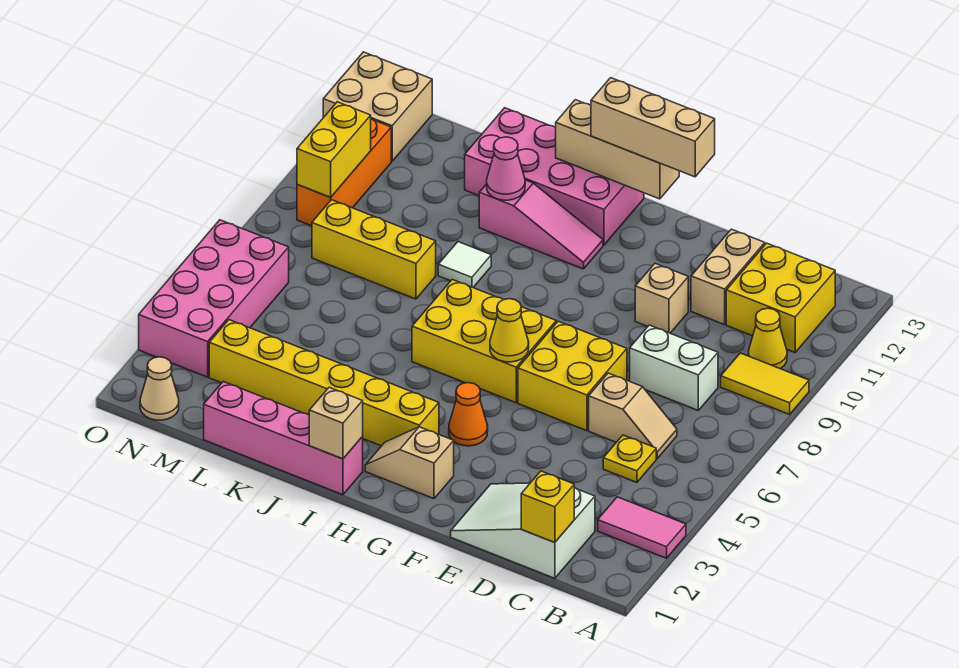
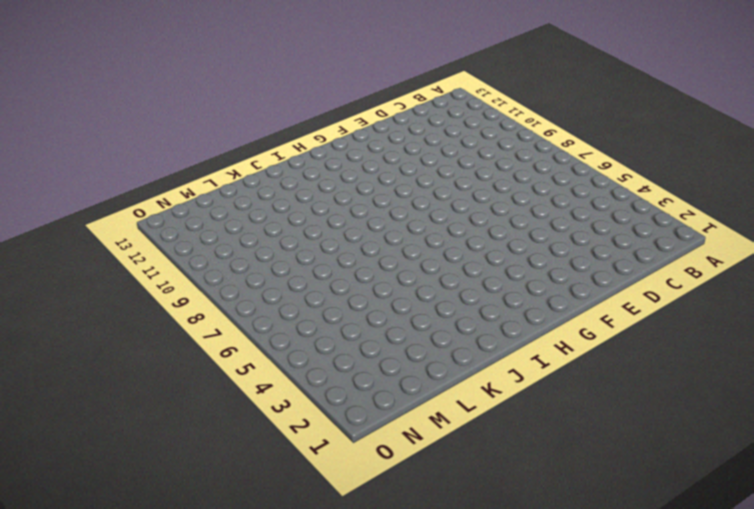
none -> pink tile A3:B3 level 1
none -> yellow tile A9:B9 level 1
none -> yellow cone B10 level 1
none -> yellow brick B11:C12 level 1

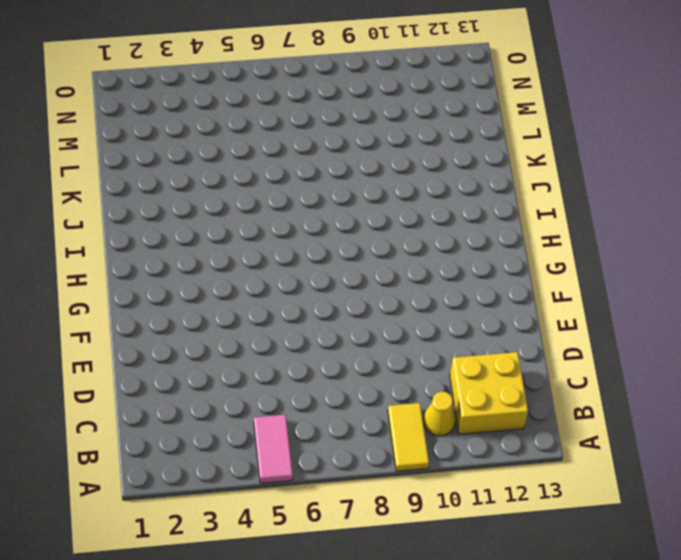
pink tile A5:B5 level 1 -> pink tile A3:B3 level 1
none -> white slope C1:E2 level 1 top C
none -> yellow plate C5 level 1
none -> tan slope C6:D6 level 1 top D
none -> white brick C8:D8 level 1

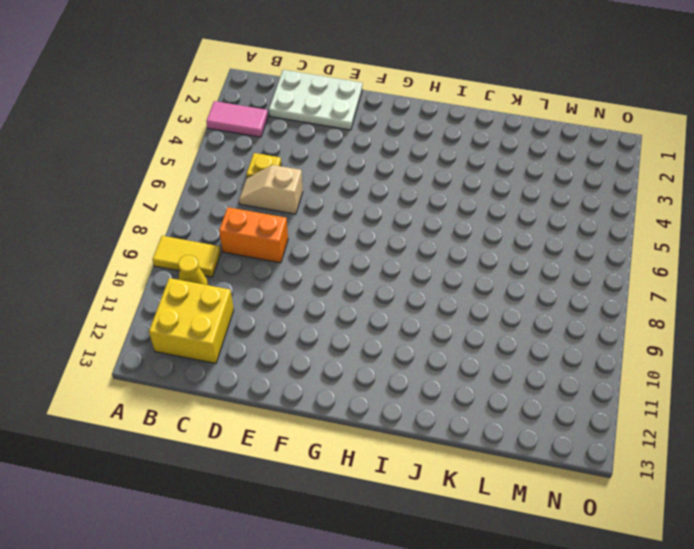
white plate C1:E2 level 1 -> white slope C1:E2 level 1 top C
orange brick C8:D8 level 1 -> white brick C8:D8 level 1
none -> tan brick D11:D12 level 1
none -> yellow brick E6:F7 level 1
none -> tan brick E10 level 1
none -> tan slope G2:H2 level 1 top G

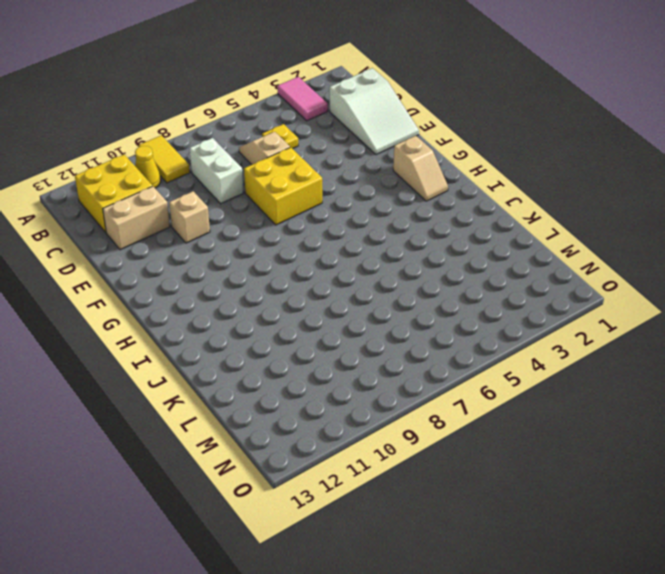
none -> orange cone G4 level 1
none -> yellow brick G6:I7 level 1
none -> yellow brick H3:M3 level 1
none -> pink slope H11:J11 level 1 top J

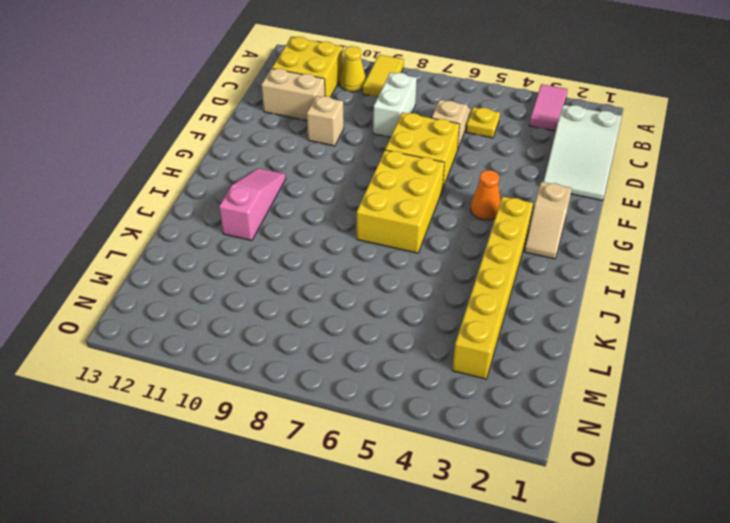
none -> pink brick H12:K13 level 1
none -> pink brick I1:L1 level 1
none -> white tile J9 level 1
none -> yellow brick K8:M8 level 1

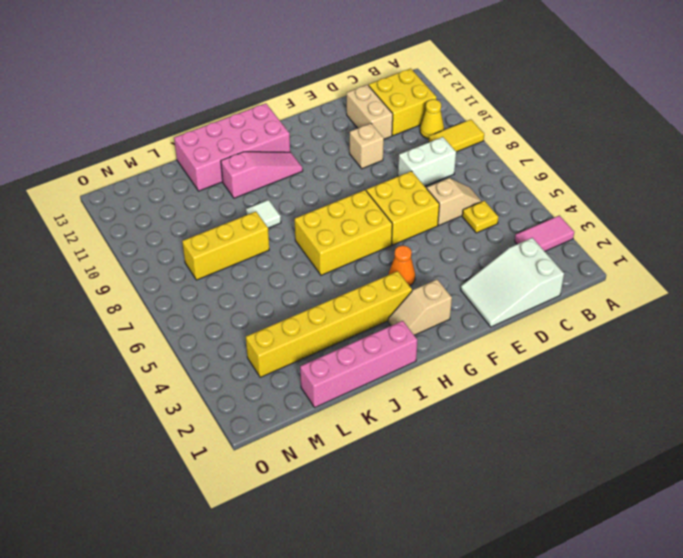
none -> tan cone N1 level 1
none -> pink brick N3:O6 level 1
none -> orange brick N9:N11 level 1
none -> tan brick N12:O13 level 1

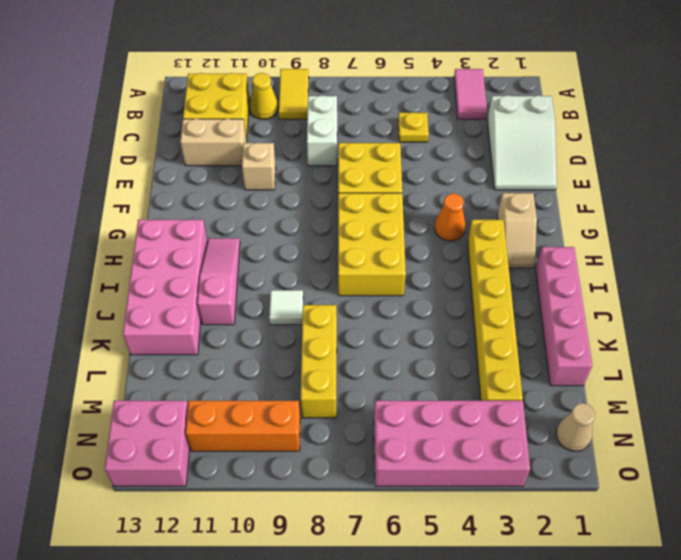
pink brick N12:O13 level 1 -> tan brick N12:O13 level 1
none -> tan slope C6:D6 level 1 top D
none -> yellow brick C1 level 2
none -> yellow cone G6 level 2
none -> tan brick G13:I13 level 2

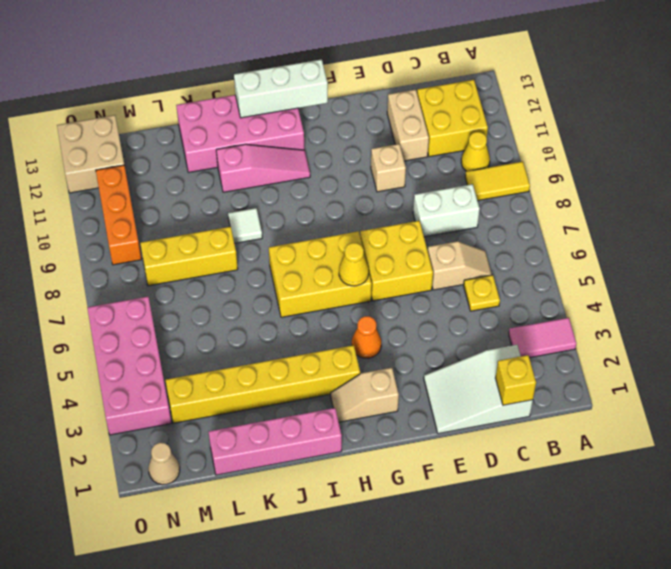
white brick G13:I13 level 2 -> tan brick G13:I13 level 2
none -> tan brick I1 level 2
none -> pink cone J11 level 2
none -> yellow brick N9:N10 level 2
none -> tan brick F13:H13 level 3

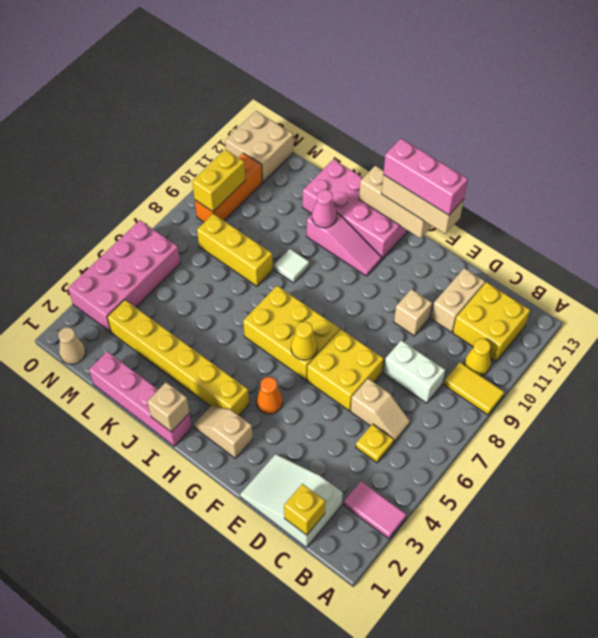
pink brick F13:H13 level 4 -> none

